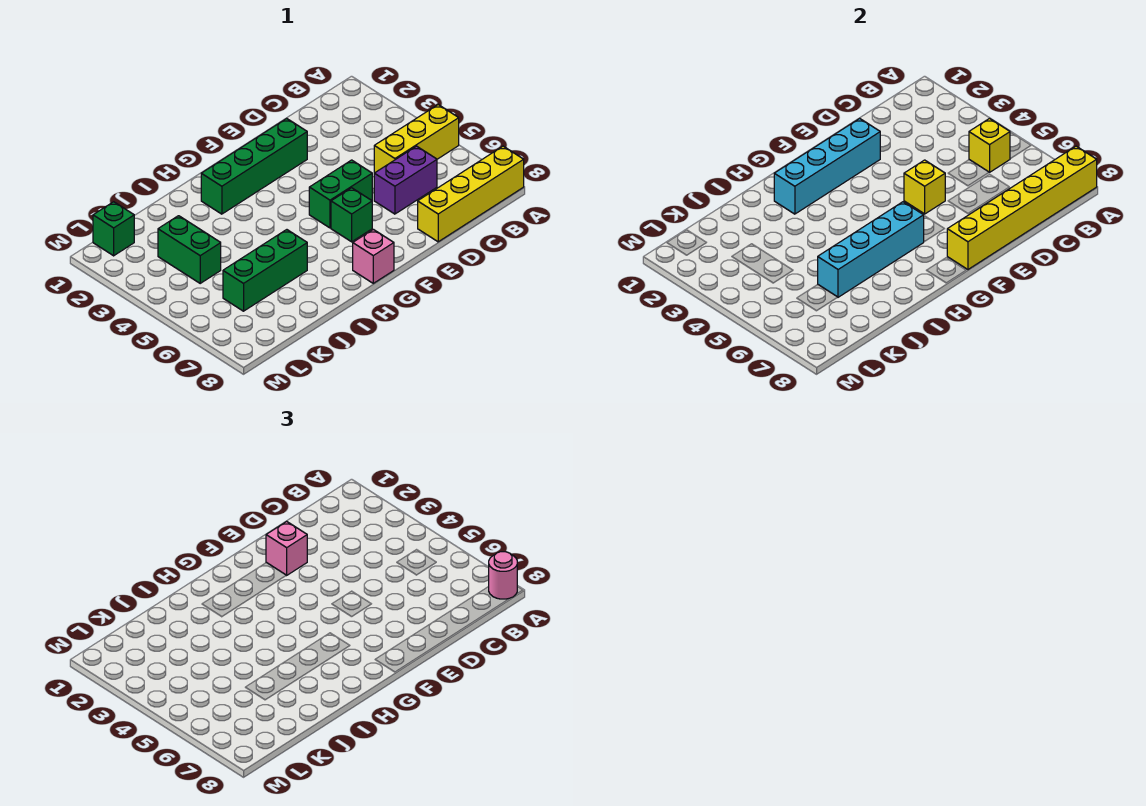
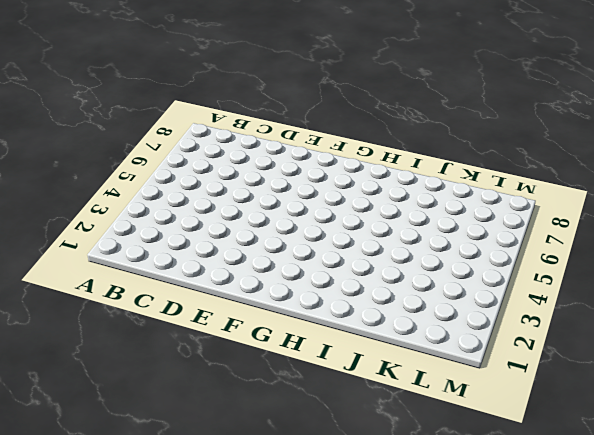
none -> yellow brick A5:C5 level 1
none -> yellow brick A8:D8 level 1
none -> purple brick C6:D6 level 1

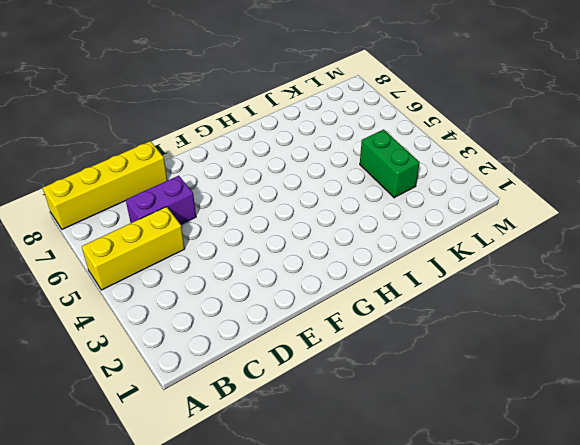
none -> green brick E2:H2 level 1
none -> green brick E5:F5 level 1
none -> green brick F6 level 1

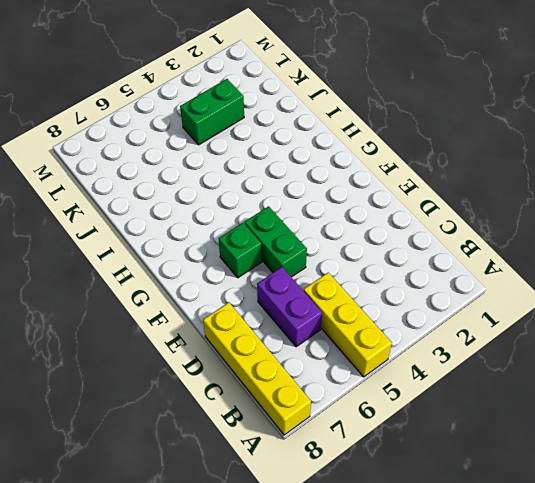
none -> green brick E2:H2 level 1
none -> pink brick G8 level 1
none -> green brick I6:K6 level 1

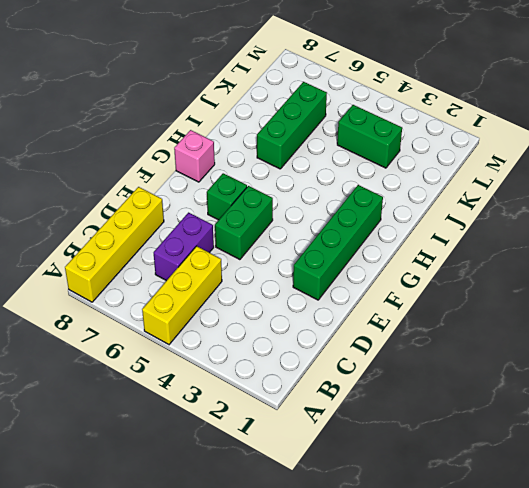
none -> green brick L1 level 1
none -> yellow brick A8:F8 level 2
none -> yellow brick B5 level 2

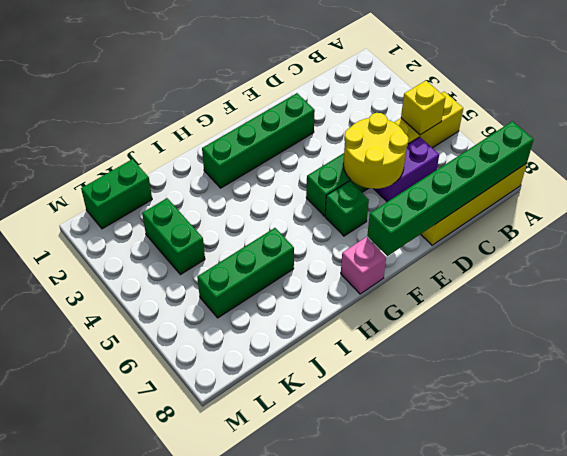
green brick A8:F8 level 2 -> yellow brick A8:F8 level 2
yellow round brick D5:E6 level 2 -> yellow brick E5 level 2
green brick K1:L1 level 1 -> green brick L1 level 1
none -> cyan brick E2:H2 level 2
none -> cyan brick G6:J6 level 2
none -> pink round brick A8 level 3

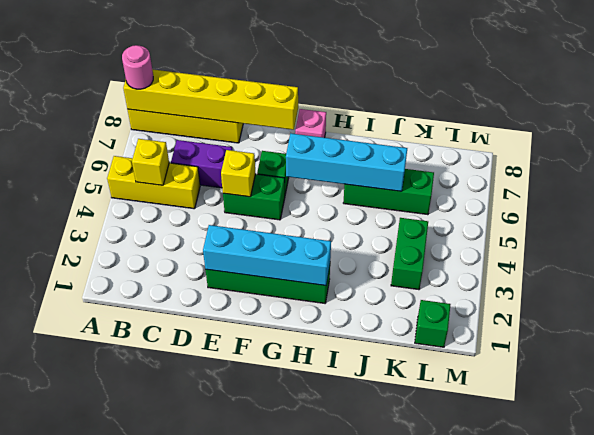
none -> pink brick E2 level 3

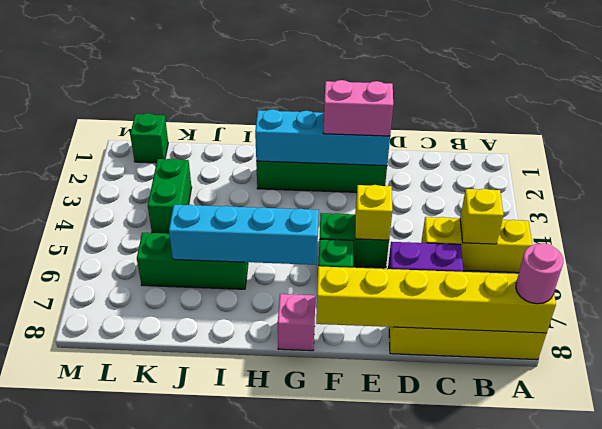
pink brick E2:F2 level 3 -> pink brick E2 level 3

